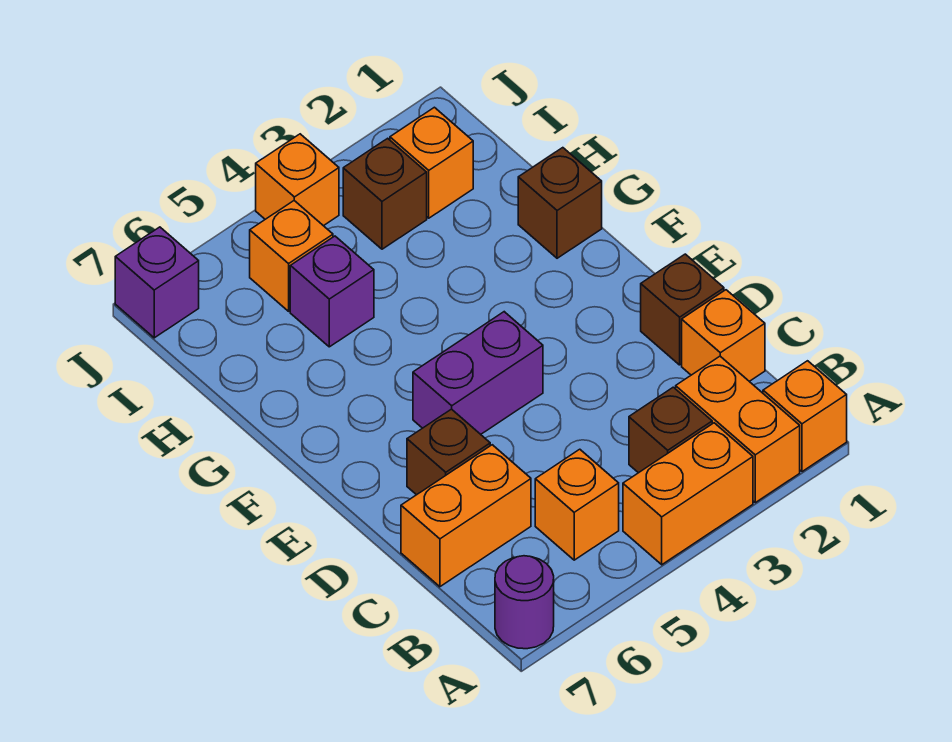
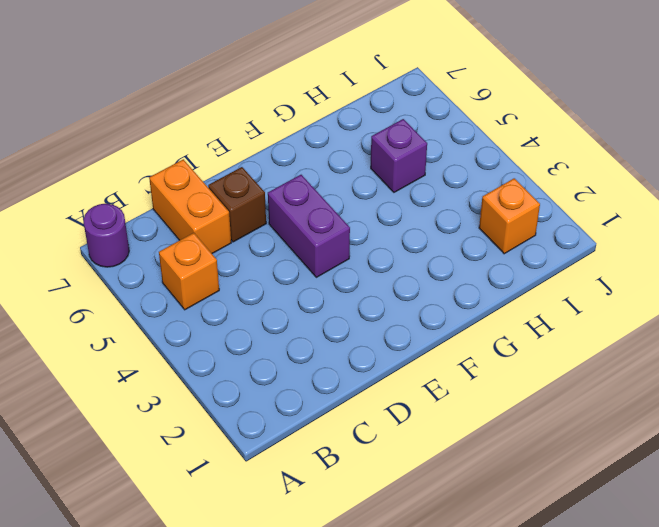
none -> orange brick A1 level 1
none -> orange brick A2:B2 level 1
none -> orange brick A3:A4 level 1

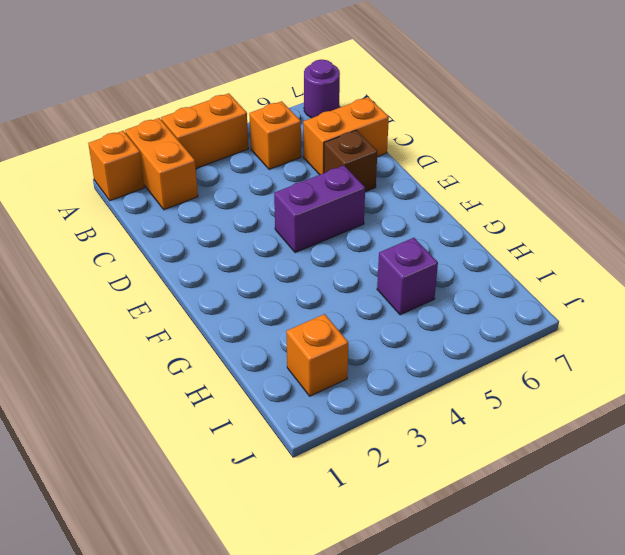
none -> brown brick B3 level 1
none -> orange brick C1 level 1
none -> brown brick D1 level 1

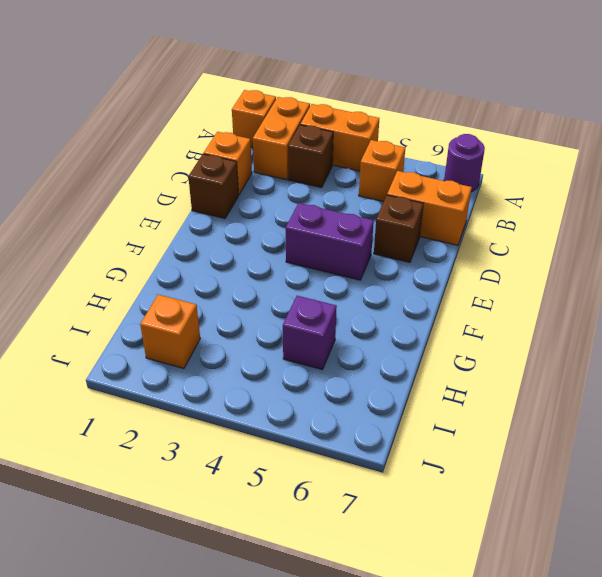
none -> brown brick G1 level 1
none -> brown brick I3 level 1
none -> orange brick I5 level 1

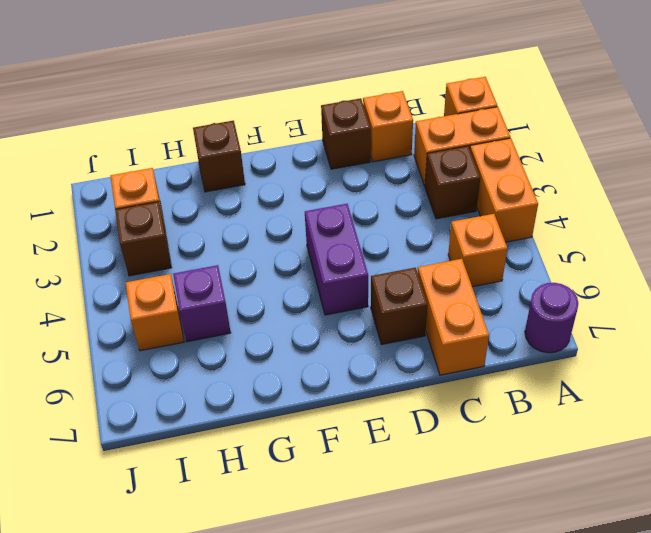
none -> orange brick J4 level 1
none -> purple brick J7 level 1

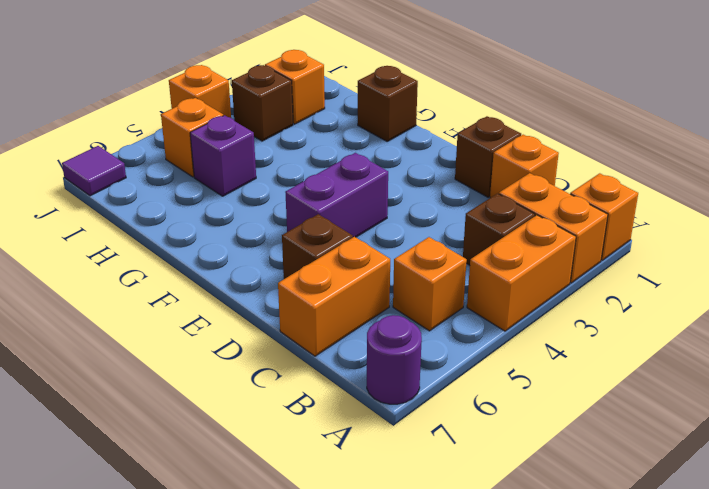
purple tile J7 level 1 -> purple brick J7 level 1

